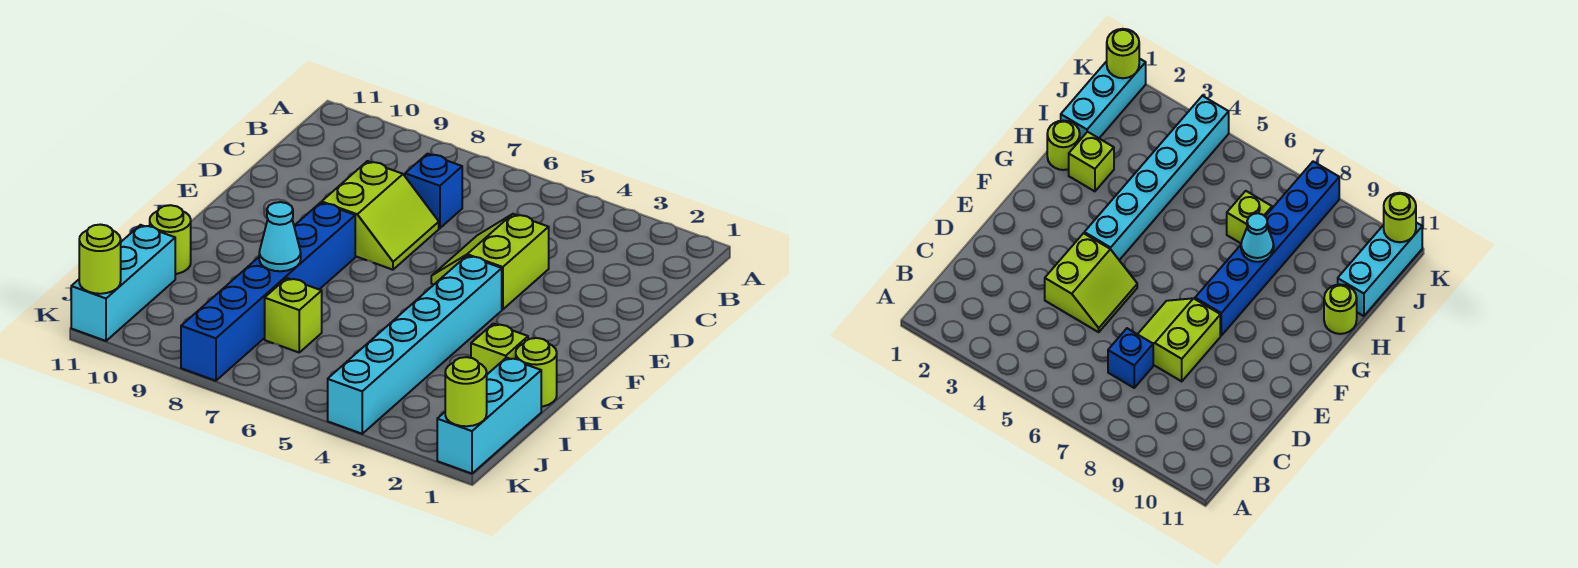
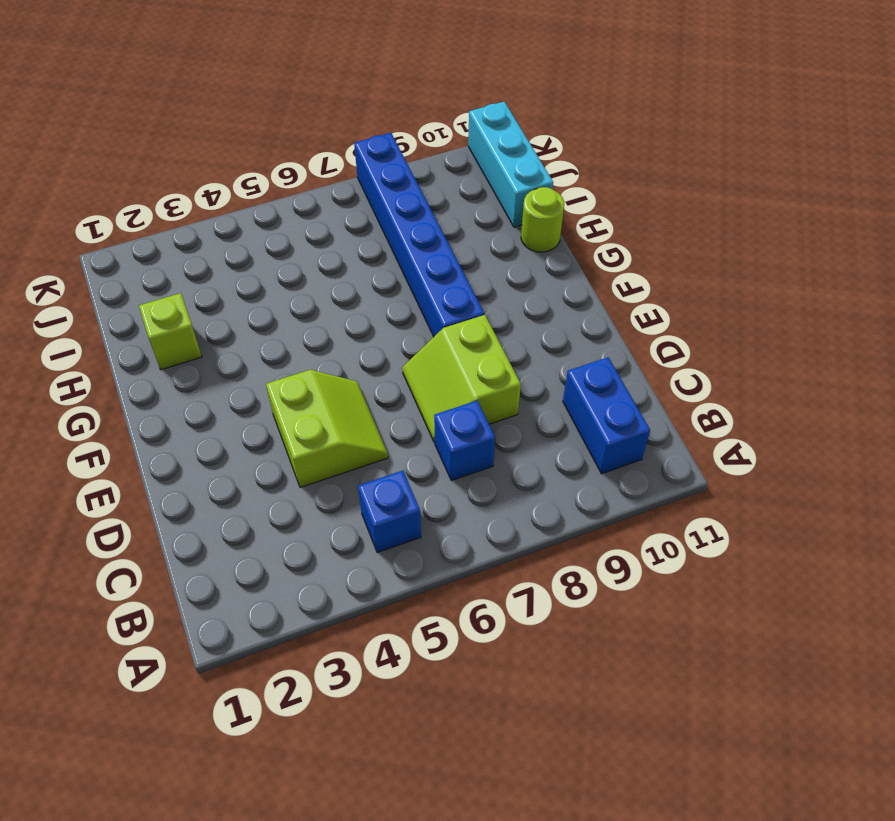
blue brick B5 level 1 -> none
blue brick B10:C10 level 1 -> none
none -> cyan brick F4:K4 level 1
none -> lime round brick H1 level 1
none -> cyan brick I1:K1 level 1

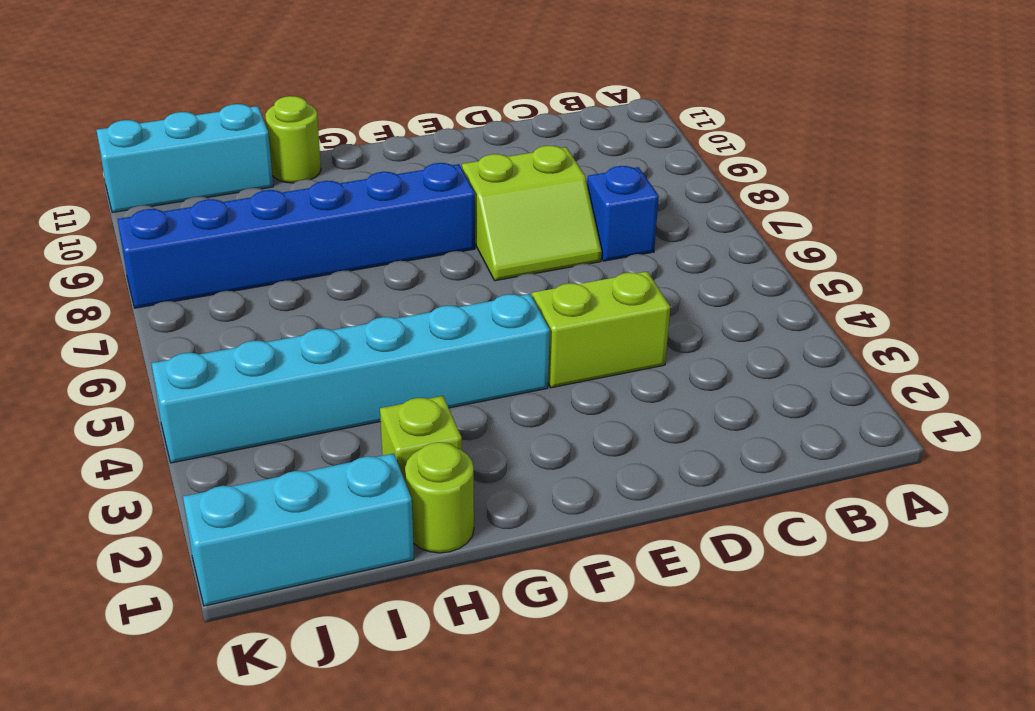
none -> lime brick I7 level 1
none -> cyan cone H8 level 2
none -> lime round brick K1 level 2

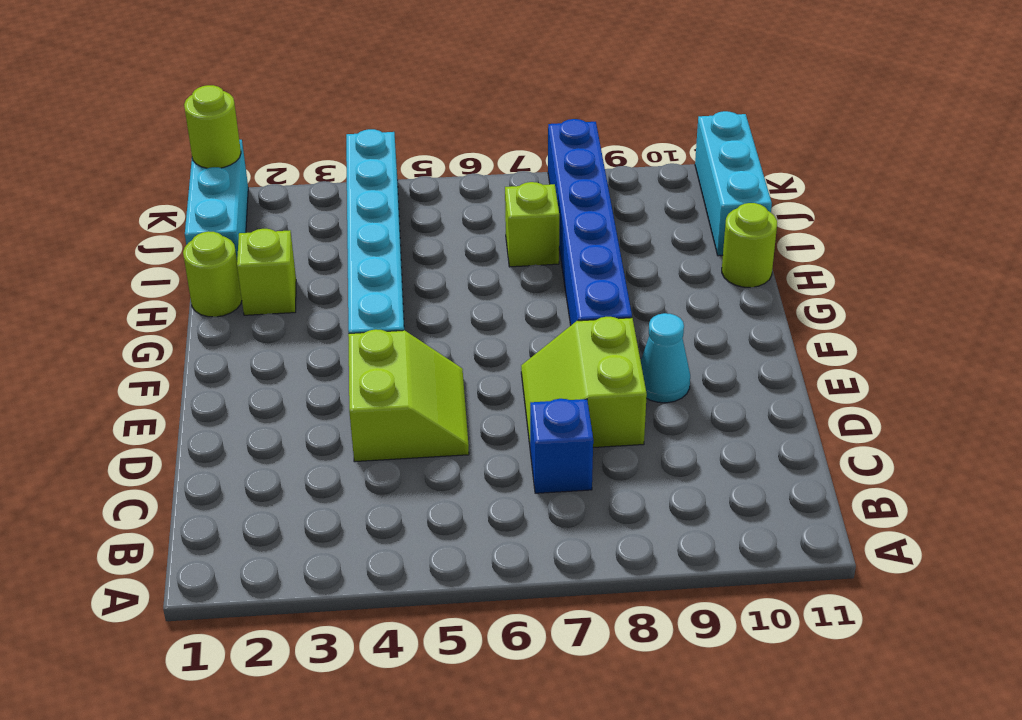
cyan cone E9 level 1 -> cyan cone H8 level 2
none -> lime round brick K11 level 2

